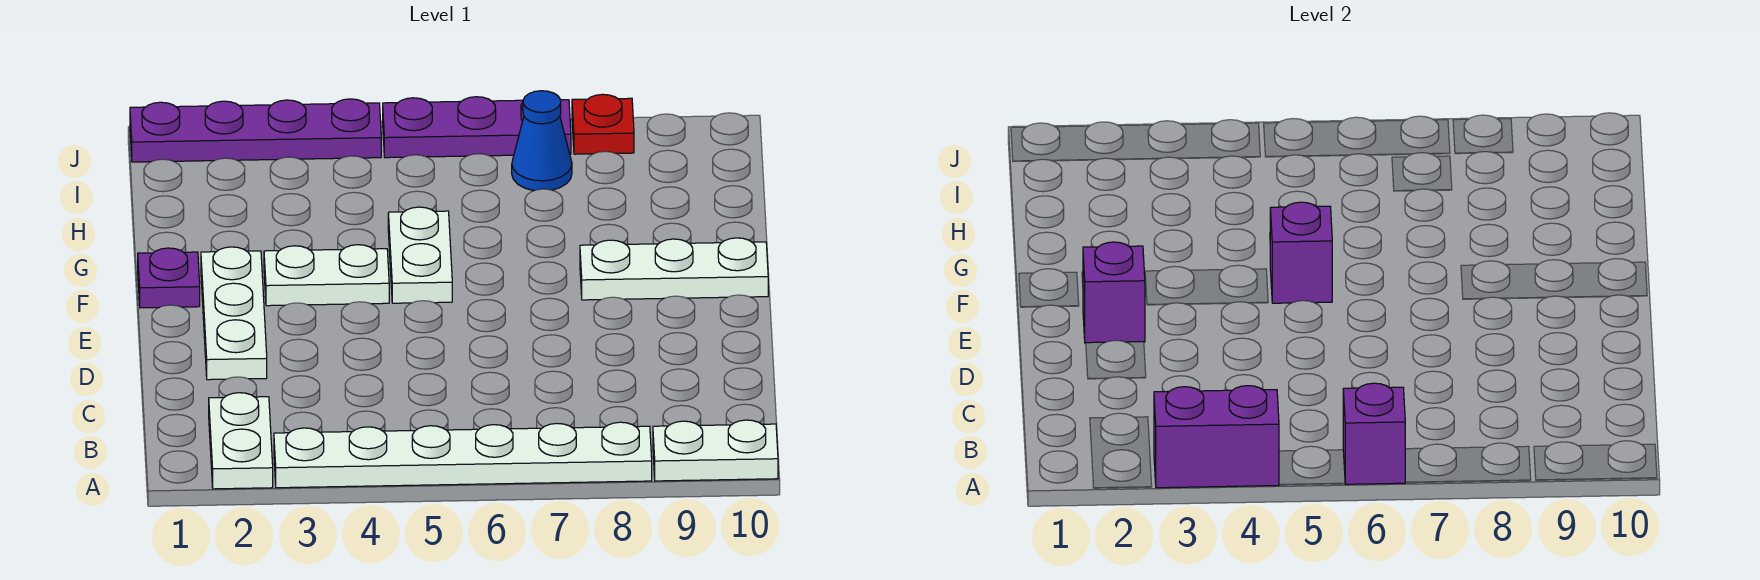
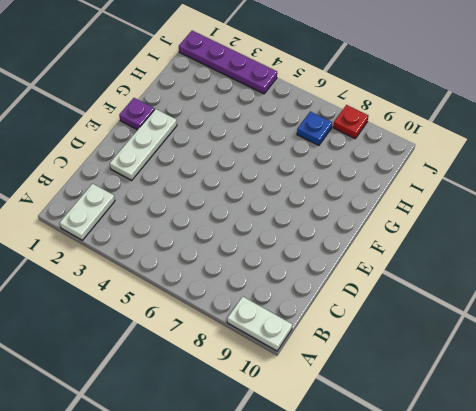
blue plate I7 level 1 -> blue cone I7 level 1
none -> white plate A3:A8 level 1
none -> white plate F3:F4 level 1
none -> white plate F5:G5 level 1

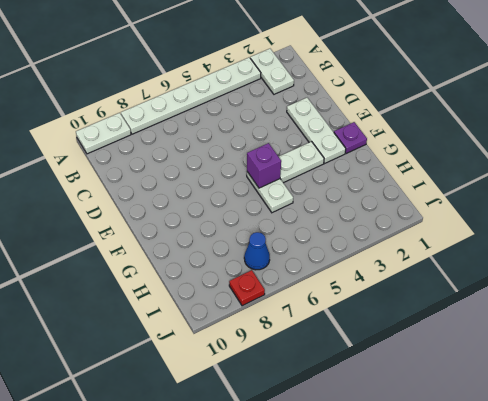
none -> white plate F8:F10 level 1
none -> purple plate J1:J4 level 1
none -> purple plate J5:J7 level 1

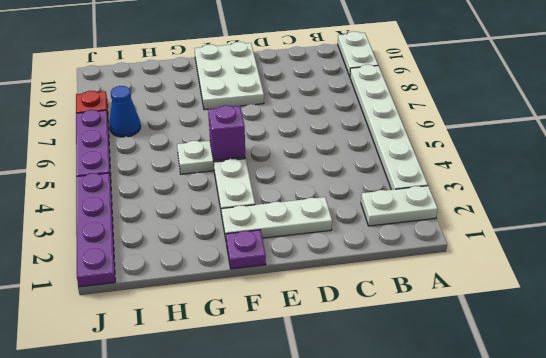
white plate E8:F10 level 1 -> white plate F8:F10 level 1
none -> purple brick A3:A4 level 2
none -> purple brick A6 level 2
none -> purple brick E2 level 2

